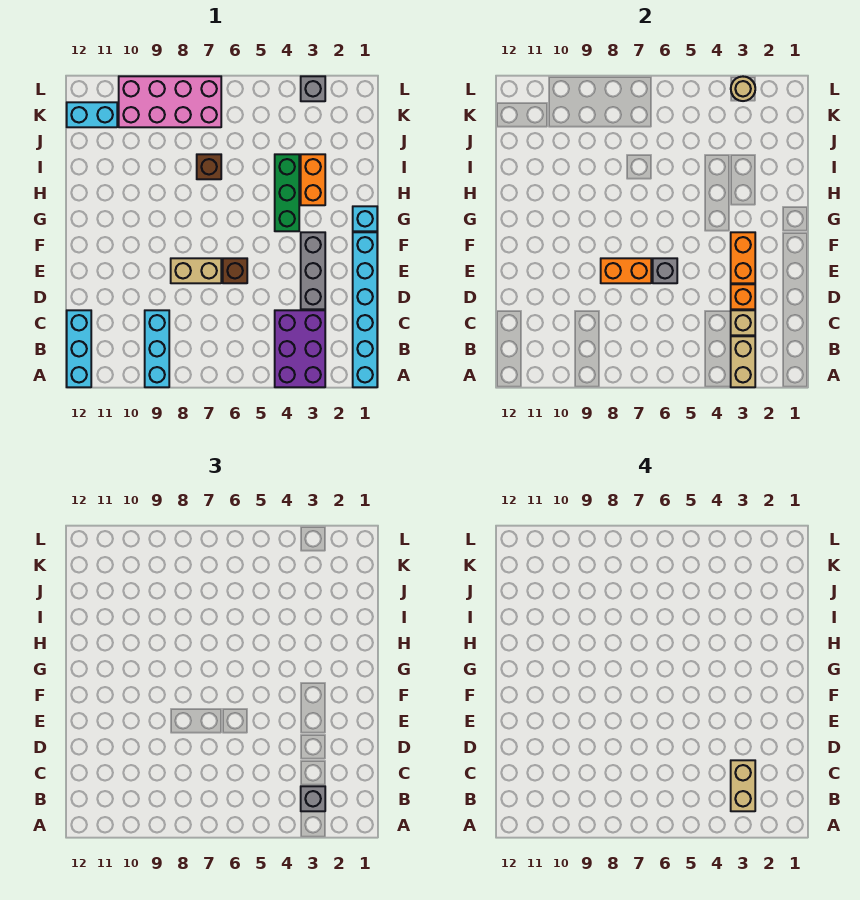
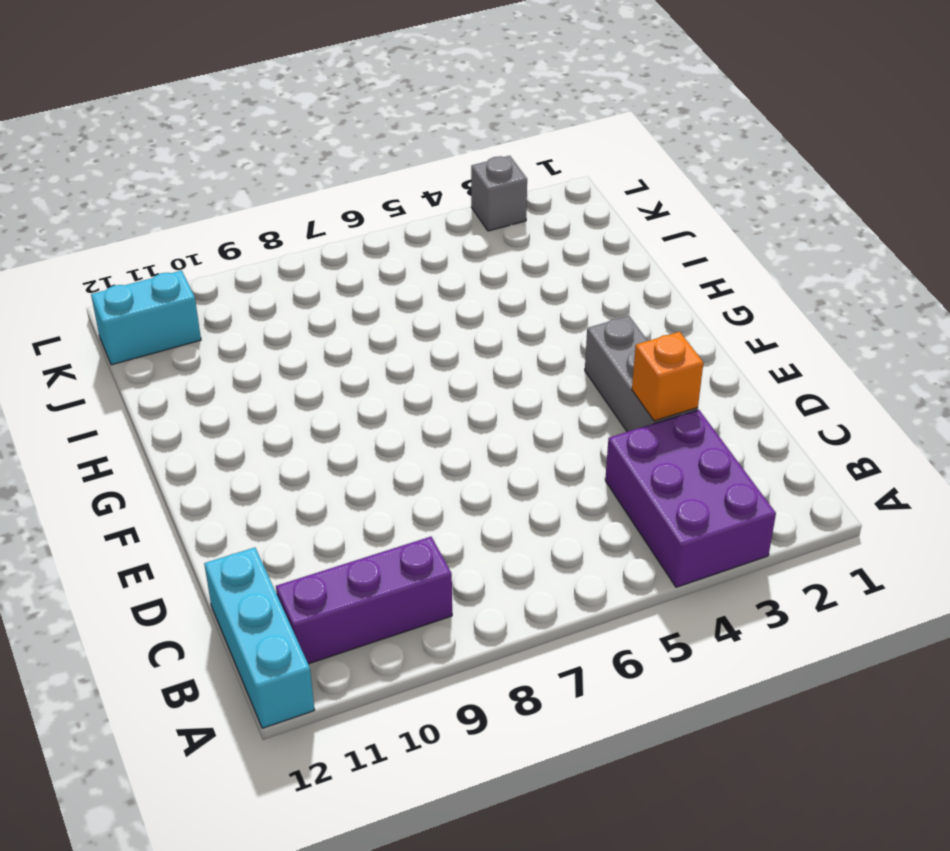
purple brick B9:B11 level 1 -> cyan brick A9:C9 level 1
none -> cyan brick A1:F1 level 1
none -> brown brick E6 level 1
none -> tan brick E7:E8 level 1

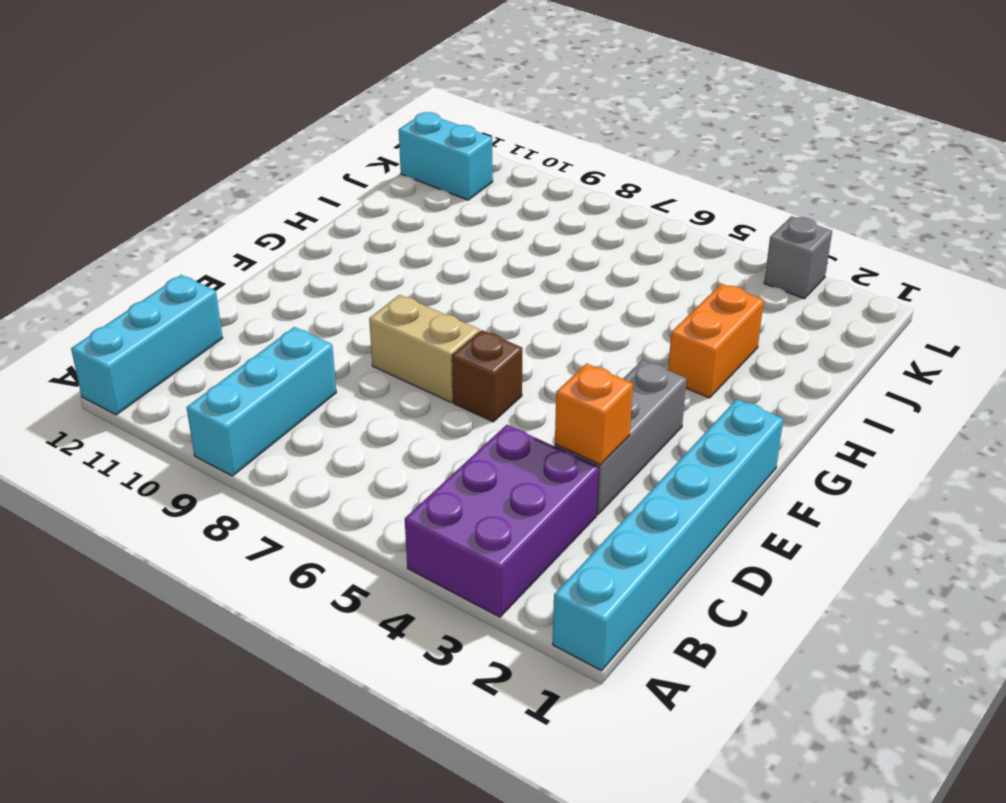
none -> cyan brick G1 level 1
none -> green brick G4:I4 level 1
none -> brown brick I7 level 1

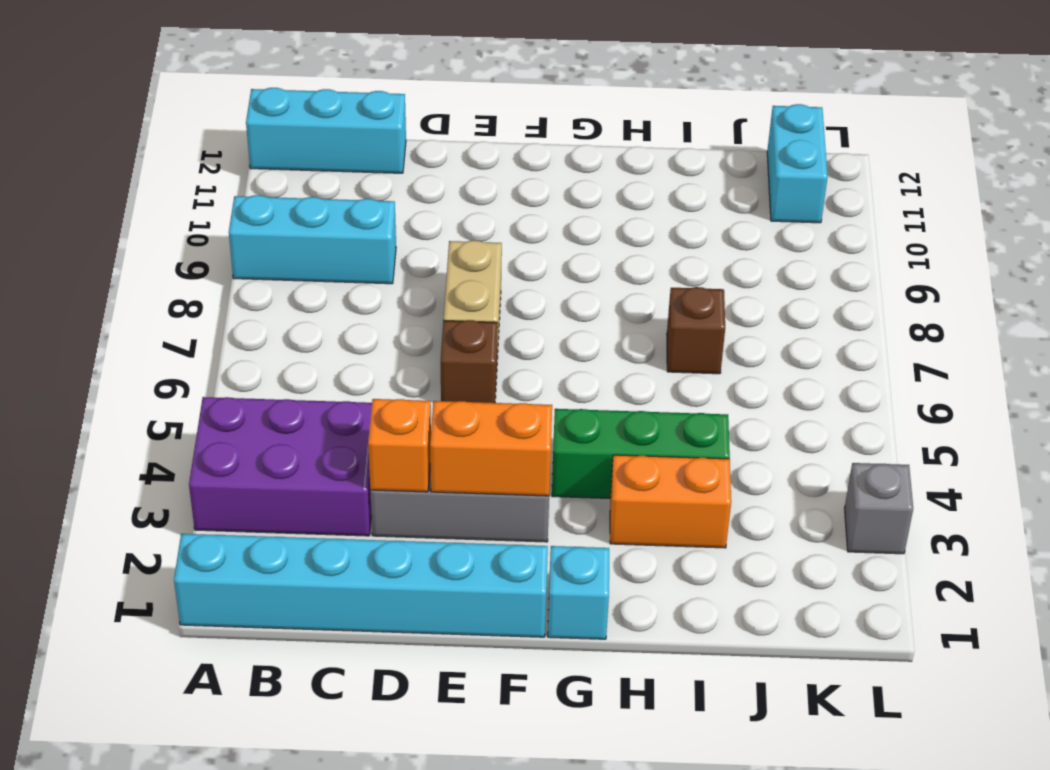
none -> pink brick K7:L10 level 1
none -> tan brick A3:B3 level 2
none -> tan brick C3 level 2

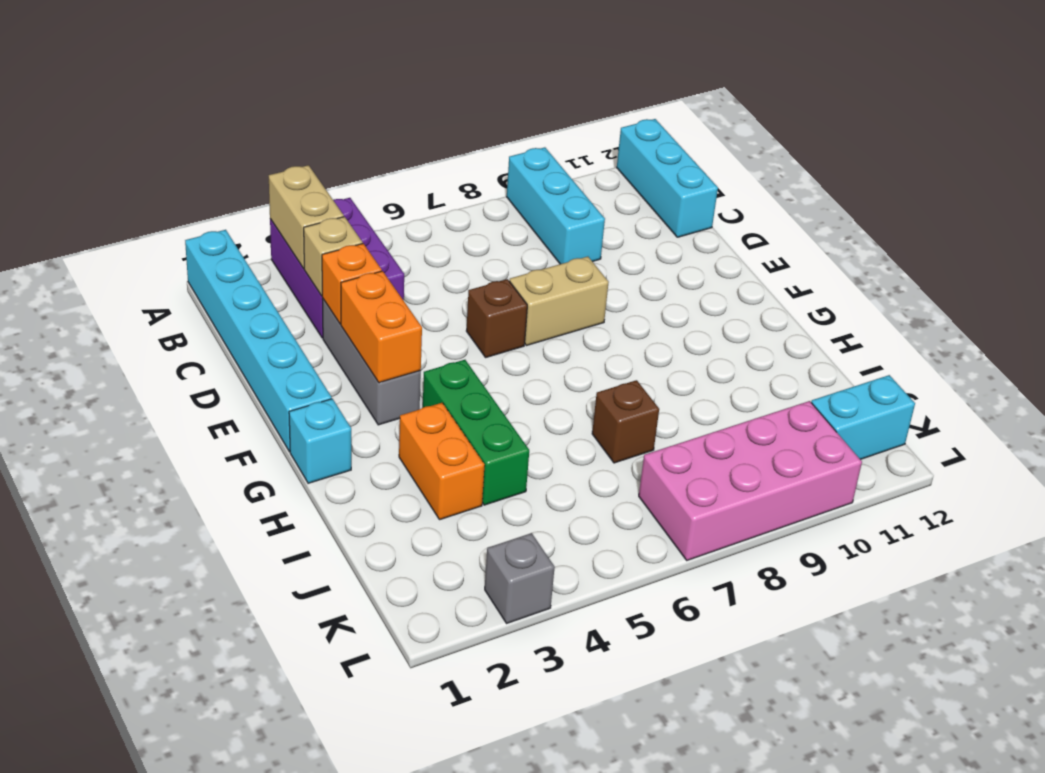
none -> grey brick E6 level 2
none -> orange brick E7:E8 level 2
none -> tan round brick L3 level 2

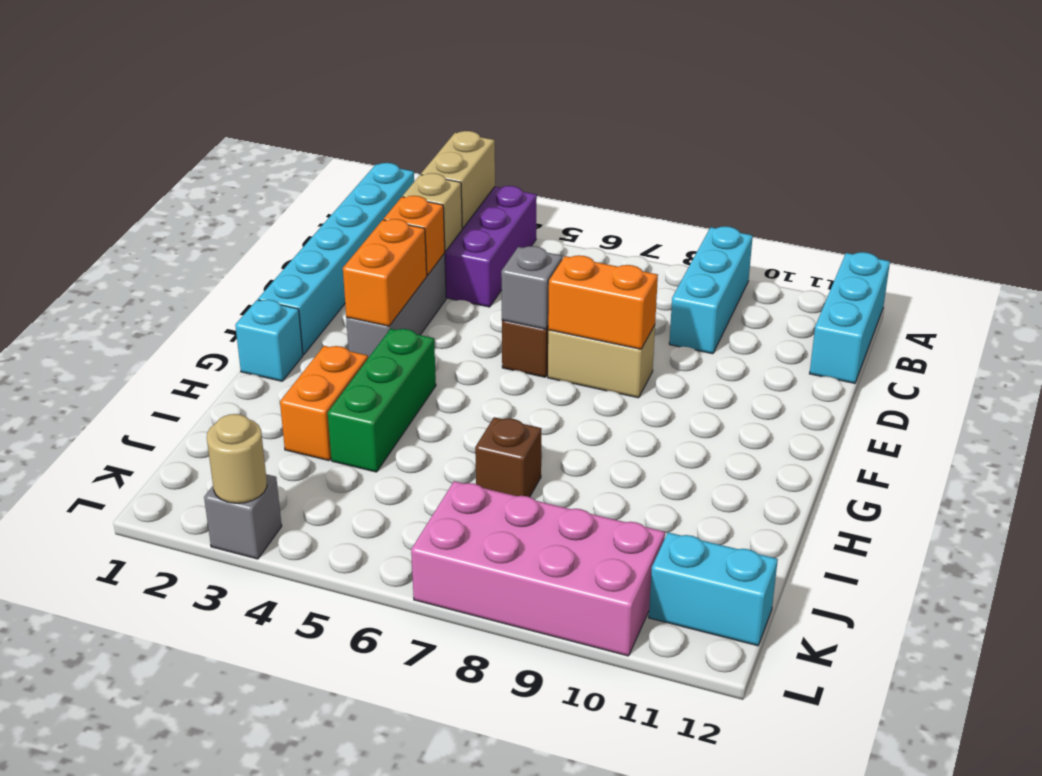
none -> grey brick B3 level 3
none -> tan brick B3:C3 level 4

